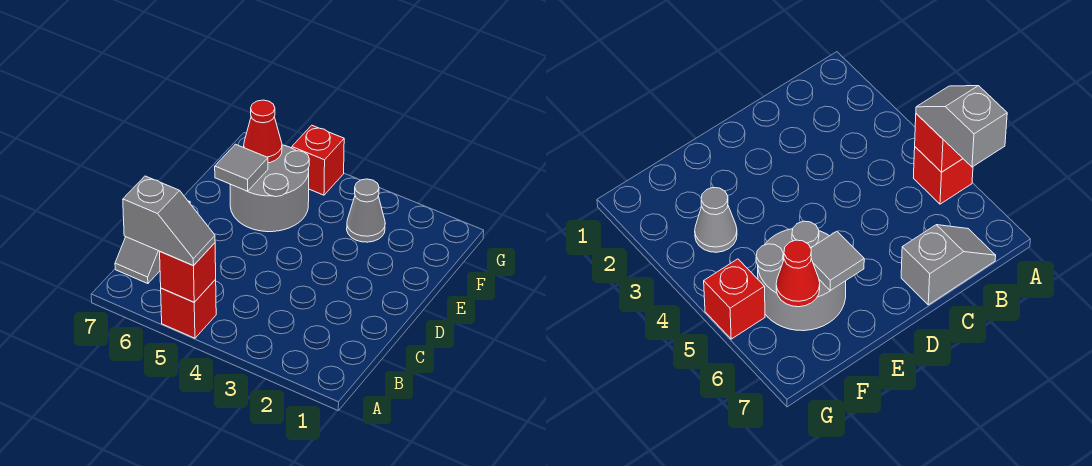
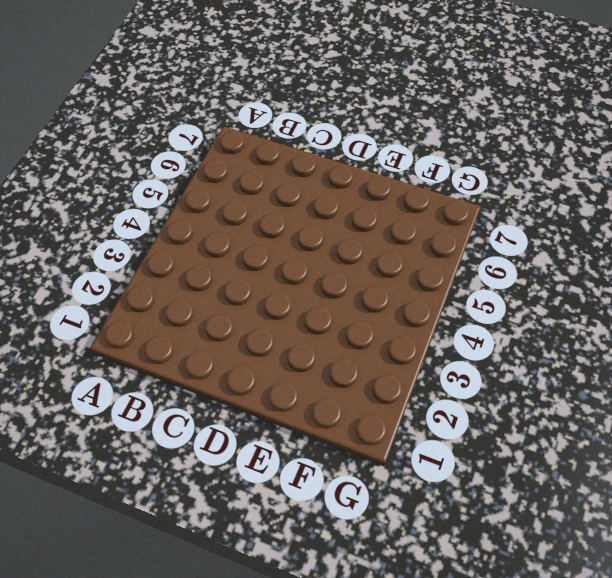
none -> red brick A5 level 1
none -> grey slope B7:C7 level 1 top C

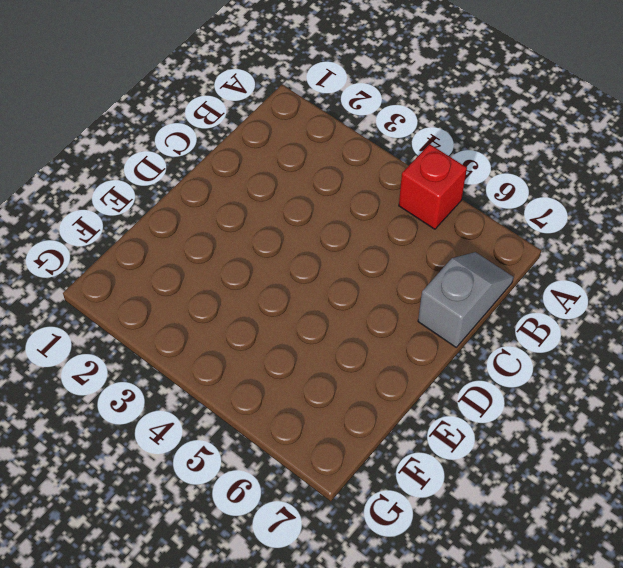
none -> grey round brick E5:F6 level 1
none -> grey cone F3 level 1

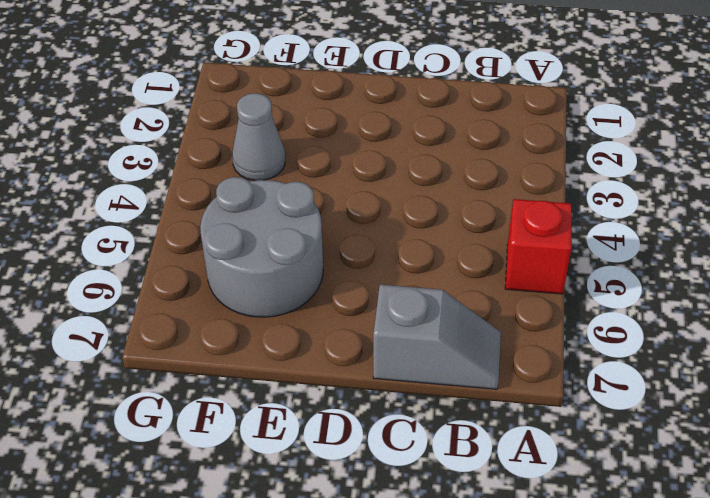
none -> red brick G5 level 1
none -> red brick A5 level 2

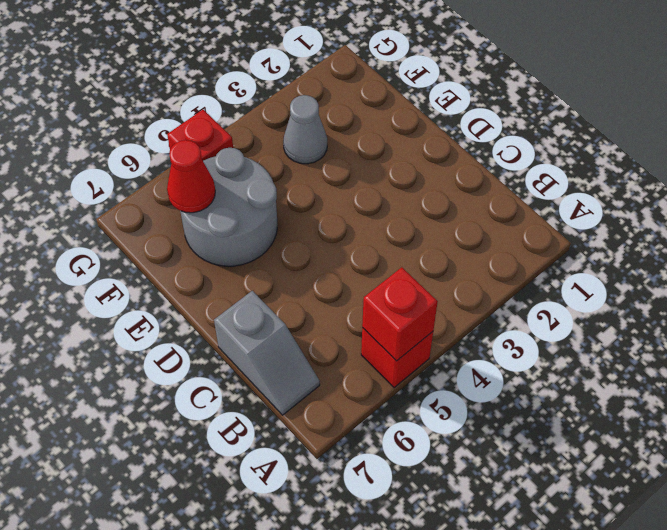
none -> grey tile E6 level 2
none -> grey slope A5:A6 level 3 top 6

